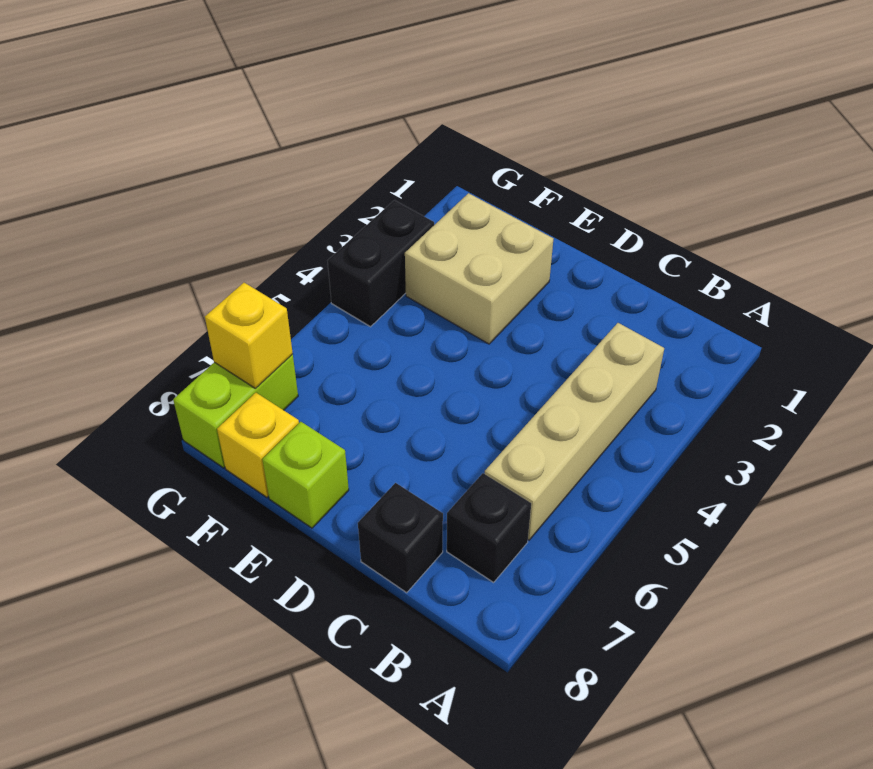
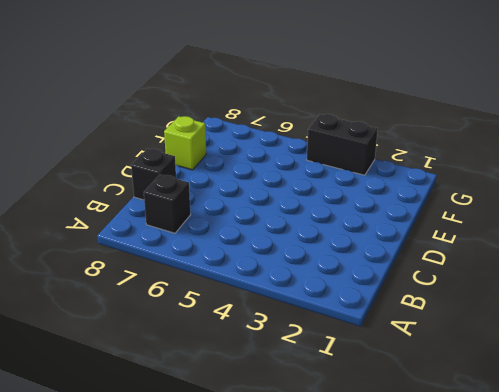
none -> tan brick B3:B6 level 1
none -> tan brick E2:F3 level 1

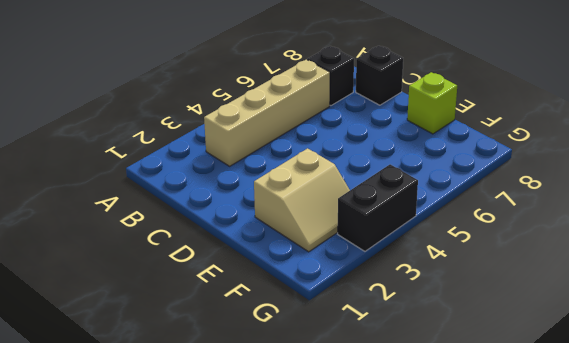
tan slope E2:F3 level 1 top E -> tan brick E2:F3 level 1
none -> yellow brick F8 level 1
none -> lime brick G7:G8 level 1

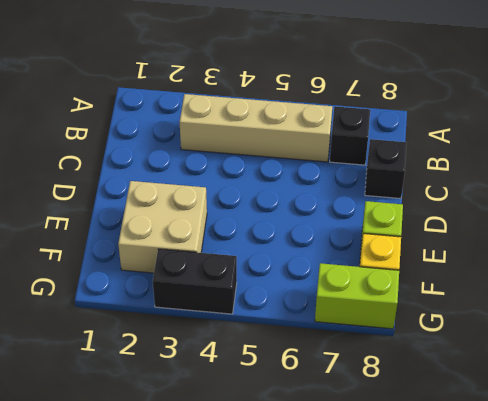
none -> yellow brick G7 level 2

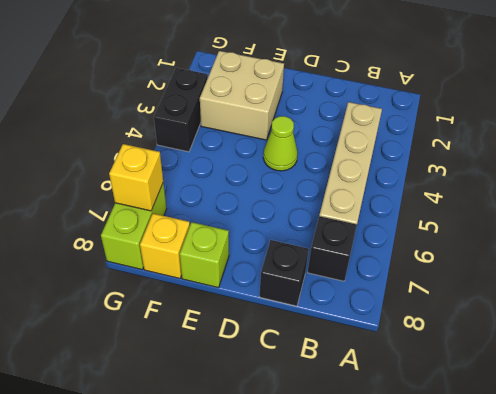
lime cone D4 level 1 -> none

